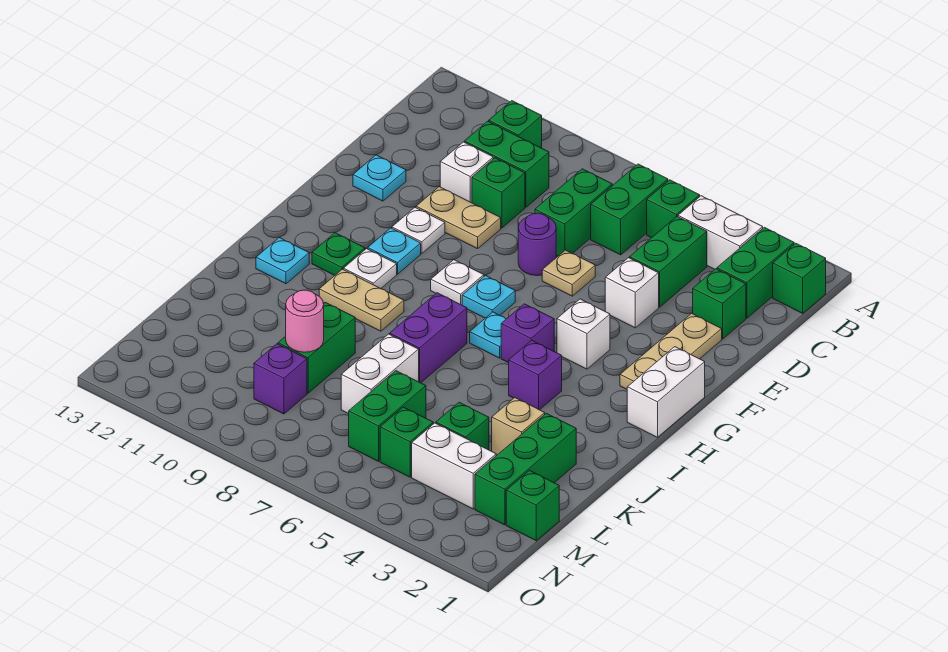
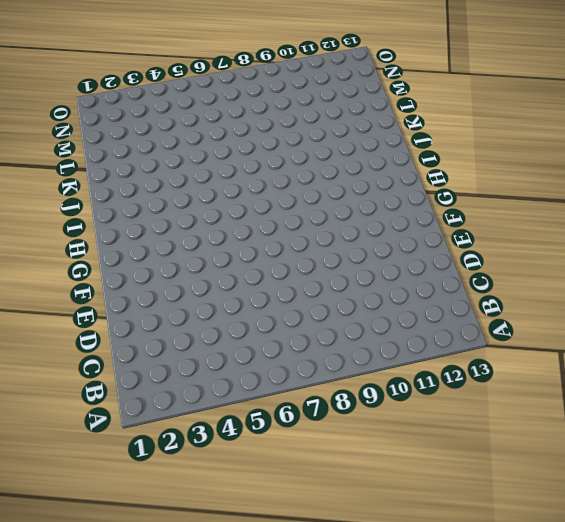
none -> green brick B1 level 1
none -> green brick B2:C2 level 1
none -> white brick B3:B4 level 1
none -> green brick B5 level 1

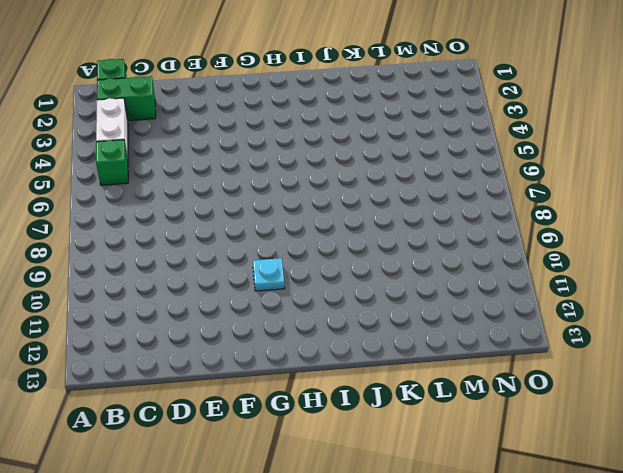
none -> green brick B6:C6 level 1
none -> green brick B10 level 1
none -> green brick C4:D4 level 1
none -> green brick C7:D7 level 1

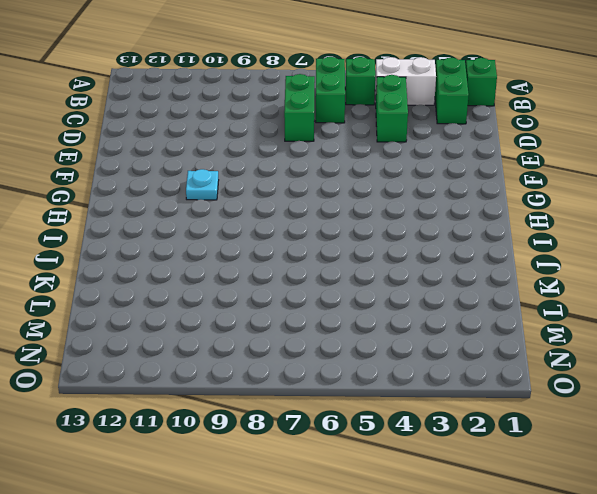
none -> green brick B10 level 1
none -> green brick C9:C10 level 1
none -> green brick D2 level 1
none -> green brick D9 level 1

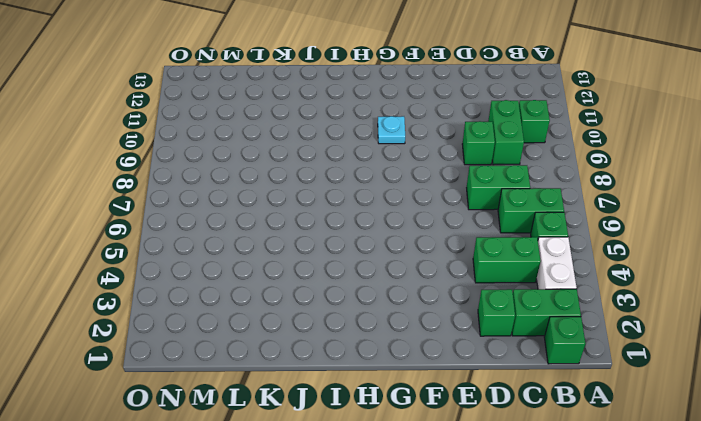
none -> white brick D10 level 1
none -> tan plate E2:G2 level 1
none -> white brick E4 level 1
none -> tan plate E6 level 1

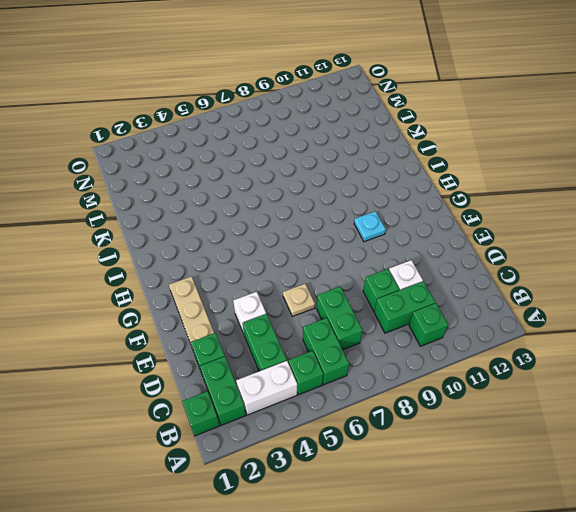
none -> purple round brick E7 level 1
none -> tan plate E9:E10 level 1
none -> cyan plate E12 level 1
none -> white plate F10 level 1

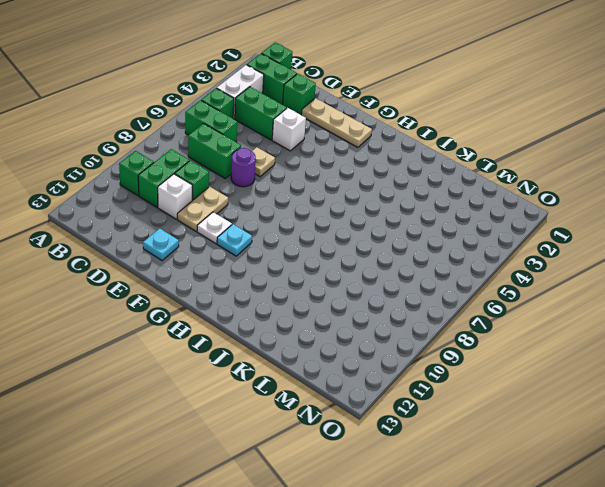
none -> white brick G1:H1 level 1
none -> white brick G4 level 1
none -> cyan plate G7 level 1
none -> white plate G8 level 1

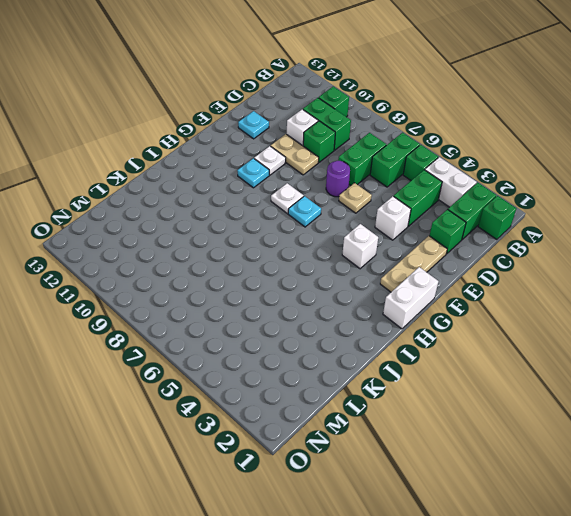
none -> purple brick H5 level 1
none -> cyan plate H6 level 1
none -> white plate H10 level 1
none -> green plate H11 level 1

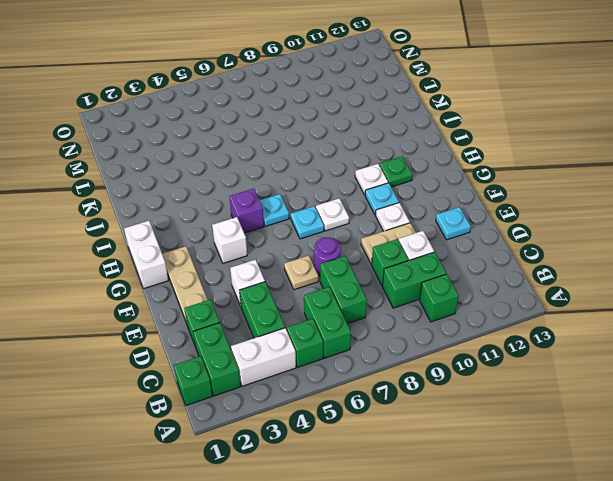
none -> purple brick I4 level 1
none -> purple brick I7:J7 level 1
none -> tan plate I9:I10 level 1
none -> cyan plate I12 level 1

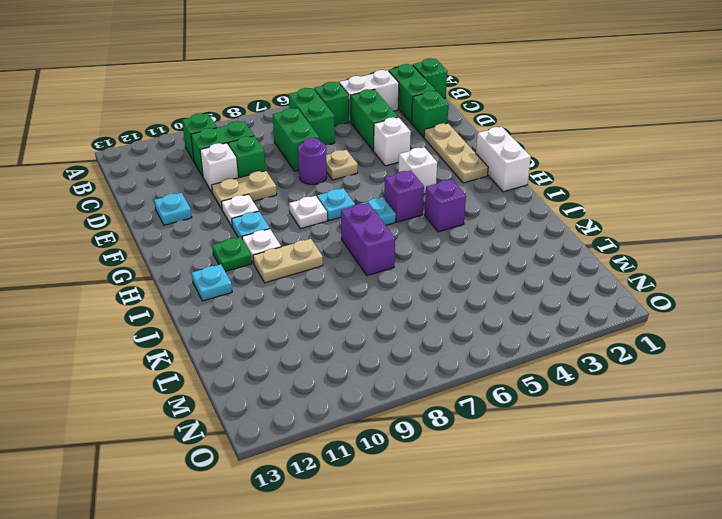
none -> green brick K2:M2 level 1
none -> tan brick K3 level 1
none -> white brick K7:L7 level 1
none -> green brick K9:L9 level 1

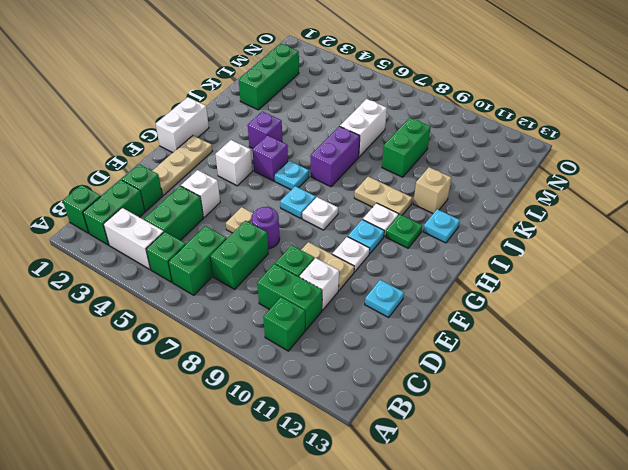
tan brick J11 level 1 -> tan brick K3 level 1
none -> green brick L4 level 1
none -> green brick L6:M6 level 1
none -> green brick M1 level 1
none -> white brick M3:M4 level 1

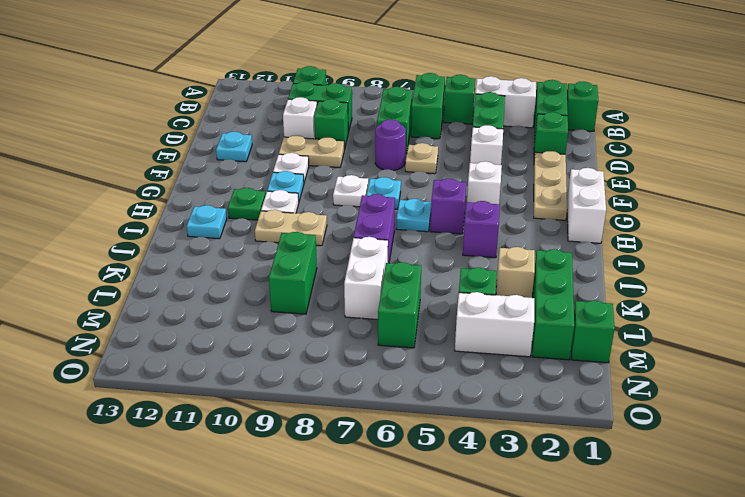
none -> green brick M5 level 1
none -> purple brick M9 level 1
none -> pink round brick L9 level 2

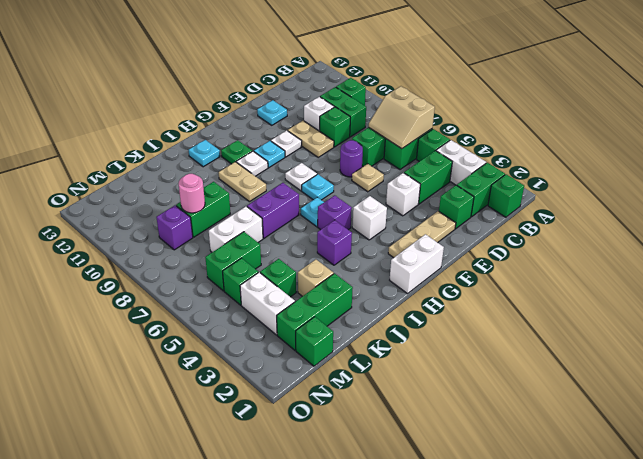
tan slope B6:C7 level 2 top B -> none

